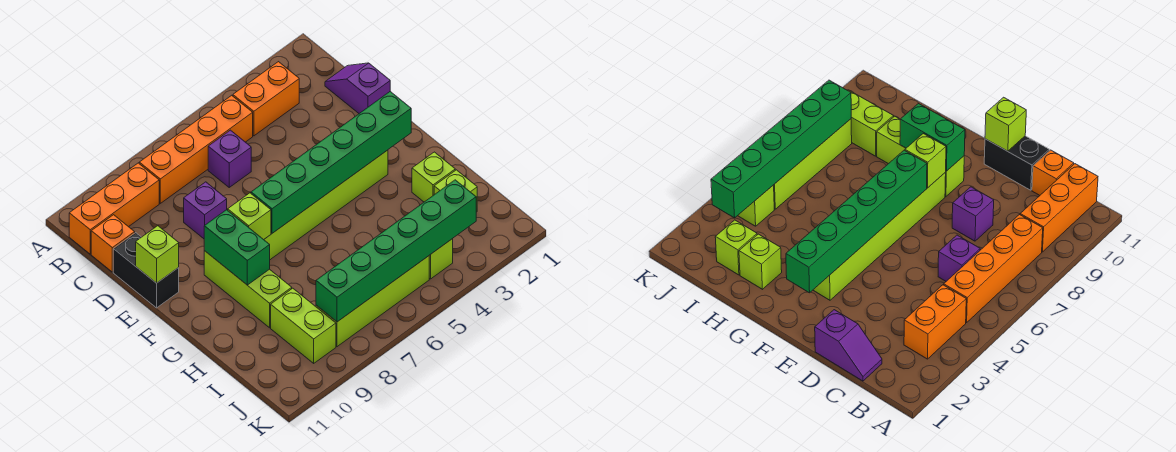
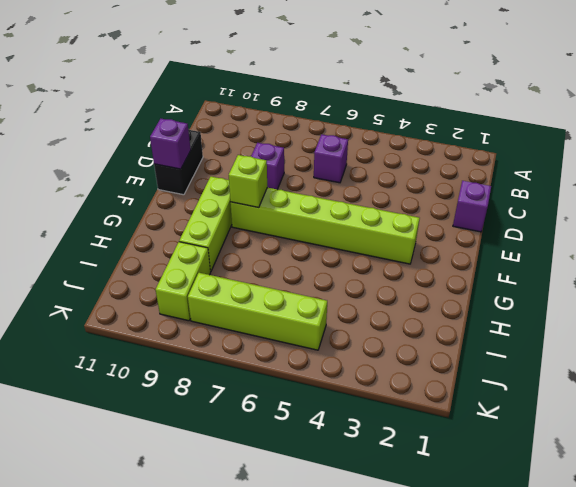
purple brick E11 level 2 -> lime brick E11 level 2
none -> orange brick B3:B4 level 1
none -> orange brick B5:B8 level 1
none -> orange brick B9:B11 level 1

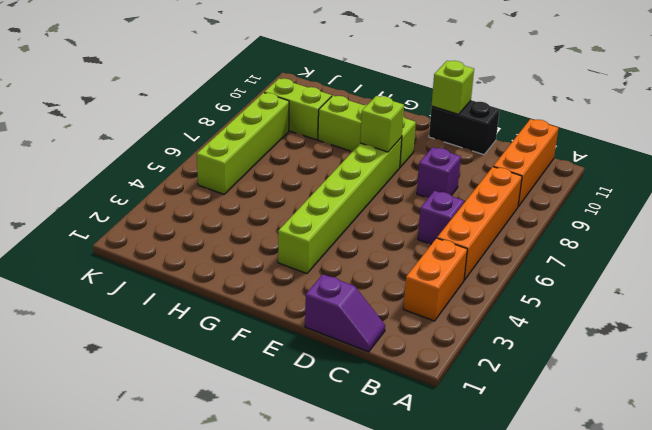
none -> orange brick C11 level 1
none -> lime brick H2 level 1
none -> lime brick I2 level 1

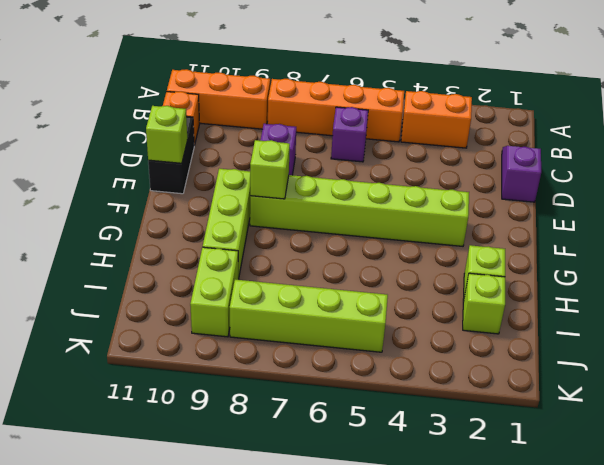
none -> lime brick J4 level 1
none -> green brick F2:F7 level 2
none -> green brick F9:G9 level 2

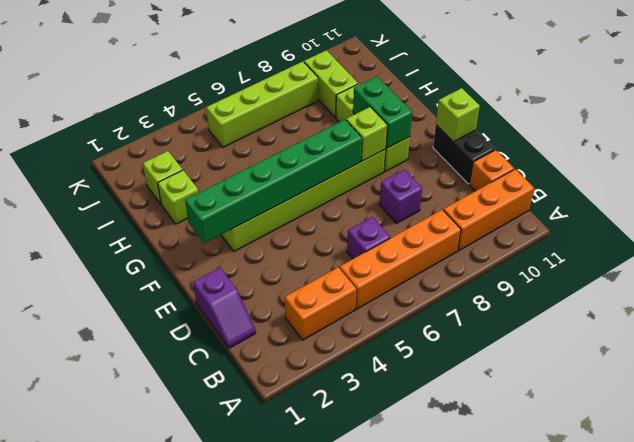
none -> lime brick J4 level 1
none -> green brick J3:J8 level 2

